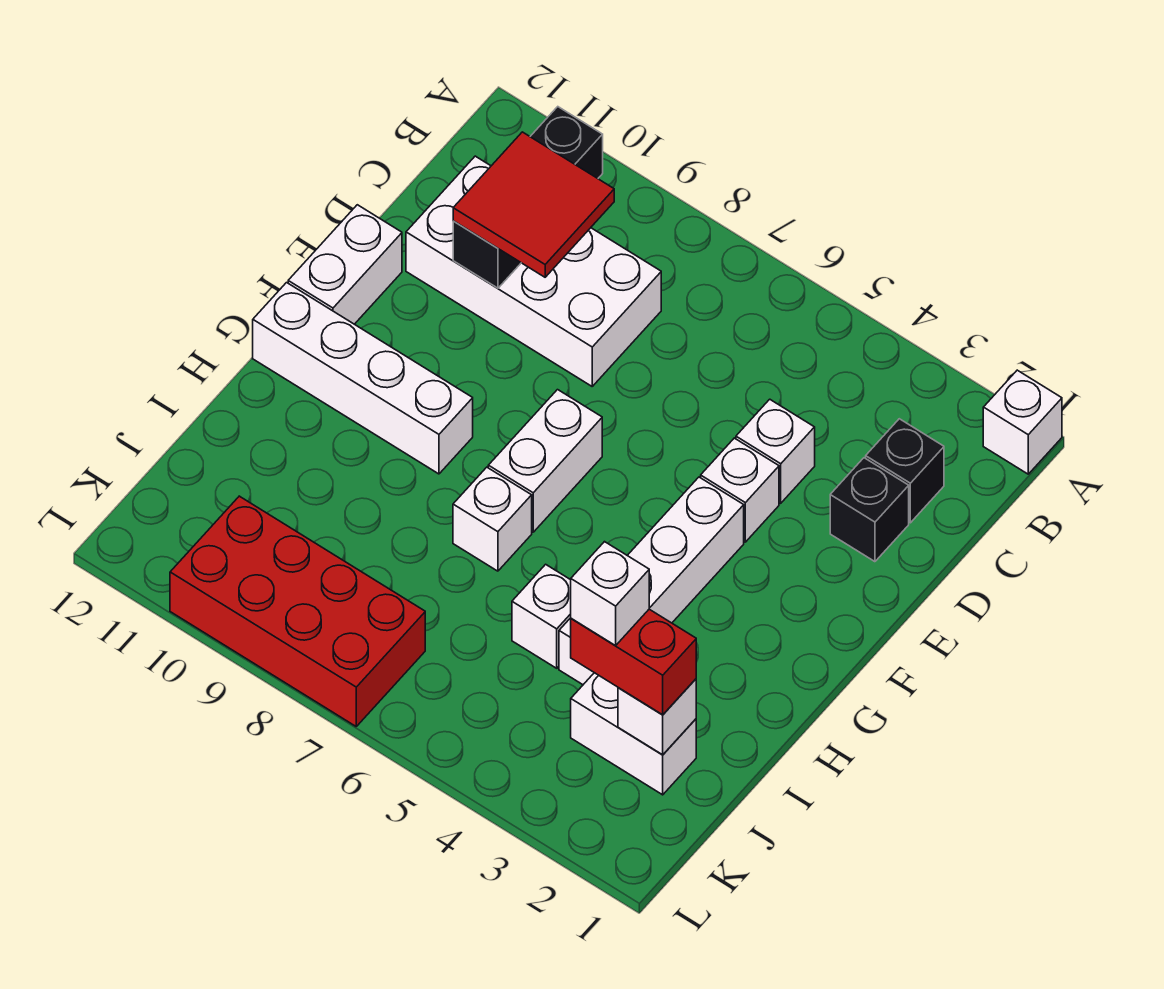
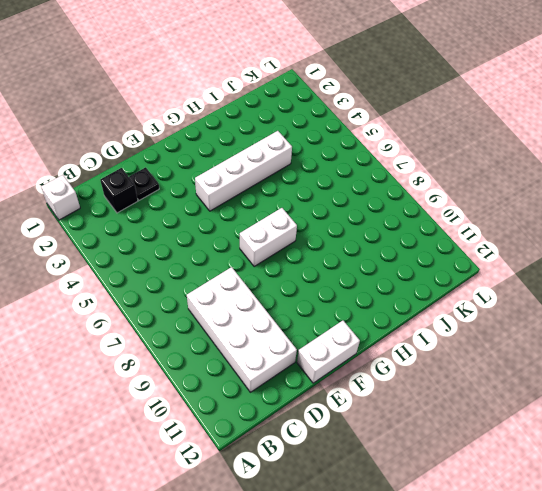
black plate D2 level 1 -> black brick D2 level 1
none -> white brick D4 level 1
none -> white brick E4 level 1
none -> white brick G9:G12 level 1

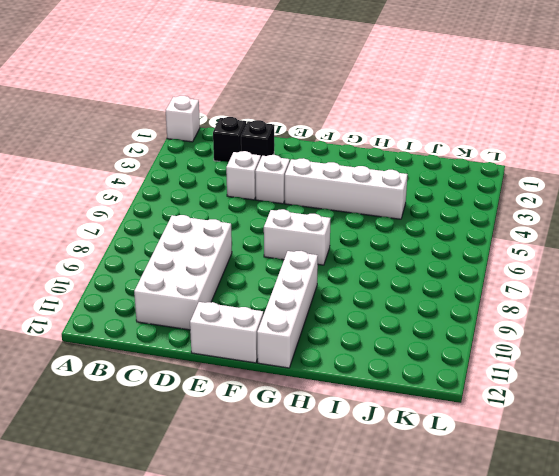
none -> white brick H7 level 1
none -> white brick I5 level 1
none -> white brick J2:J3 level 1

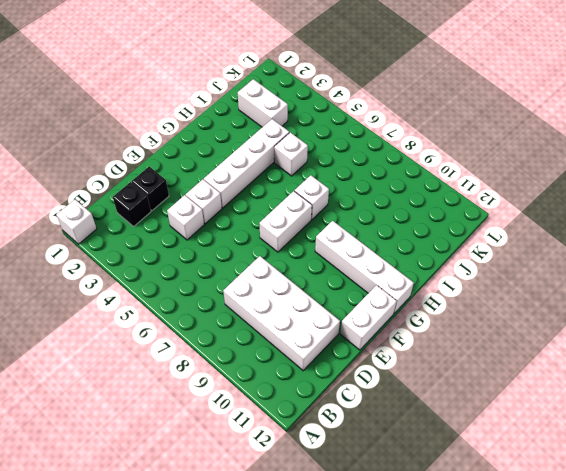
none -> red brick K7:L10 level 1
none -> black brick B10:D10 level 2
none -> white brick J2 level 2

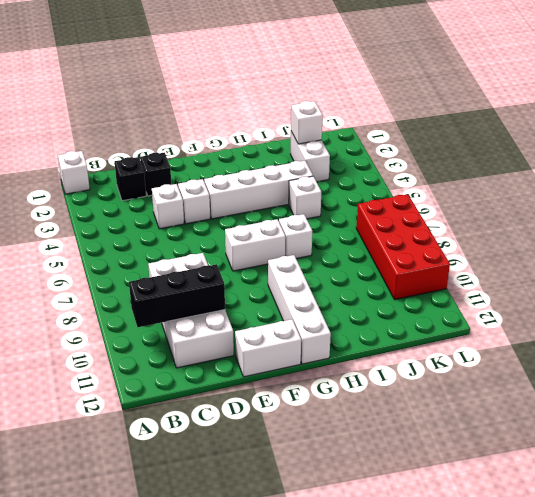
none -> red tile C9:D10 level 3
none -> red brick J2:J3 level 3
none -> white brick J3 level 4

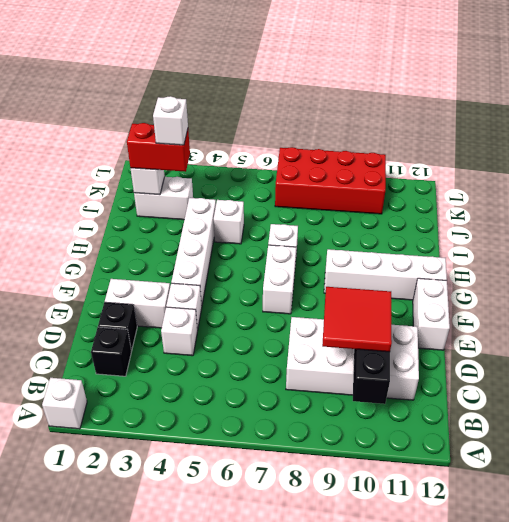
white brick E2:E3 level 1 -> none

